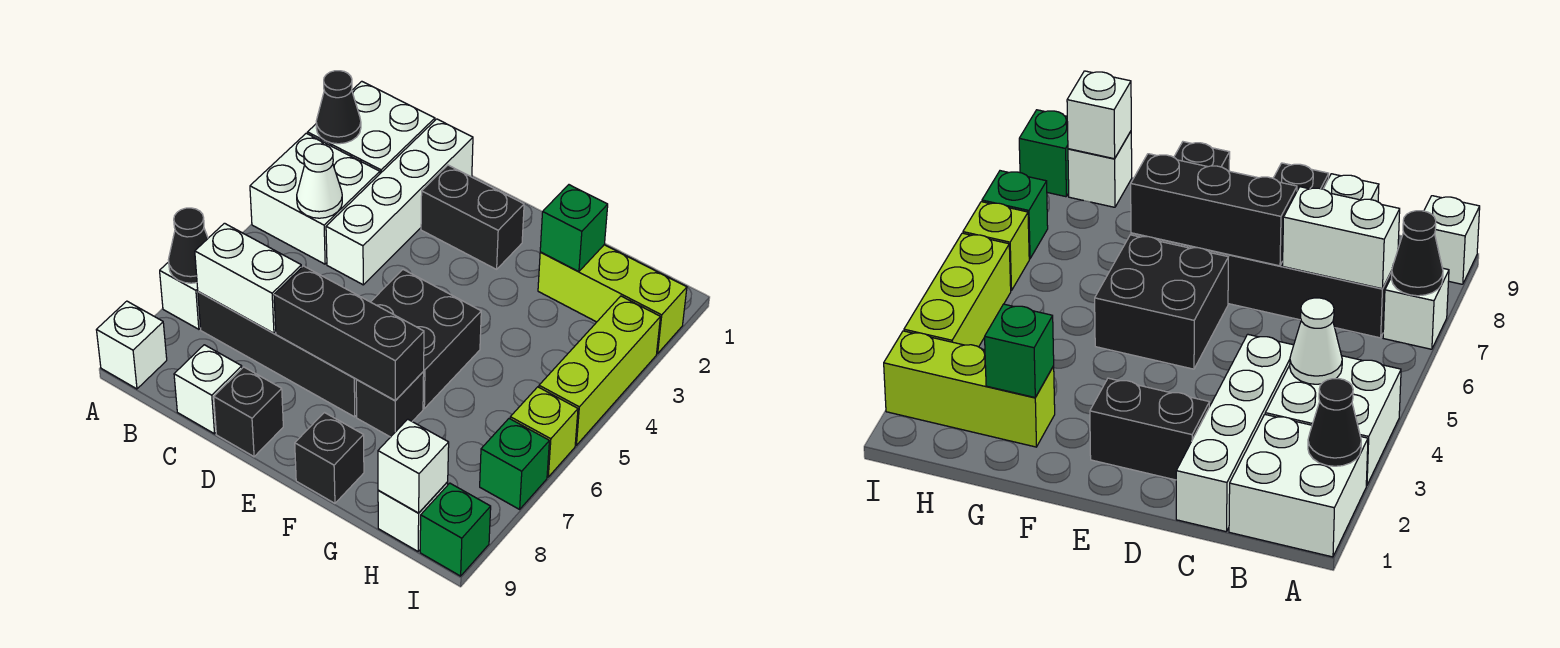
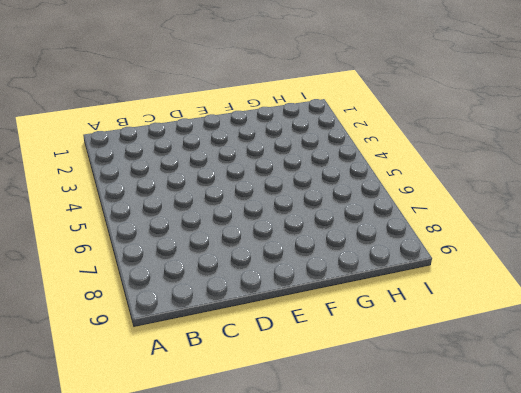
none -> white brick A1:B2 level 1
none -> white brick A3:B4 level 1
none -> white brick A7 level 1

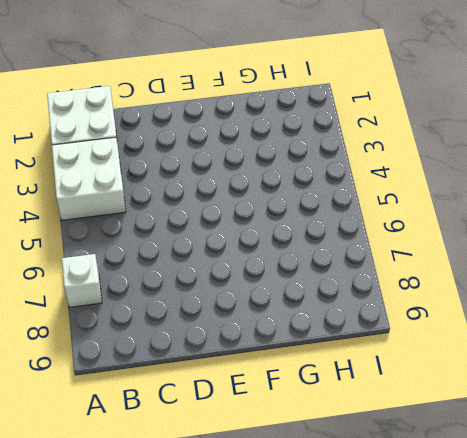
none -> white brick A9 level 1
none -> black brick B7:E7 level 1
none -> white brick C1:C4 level 1

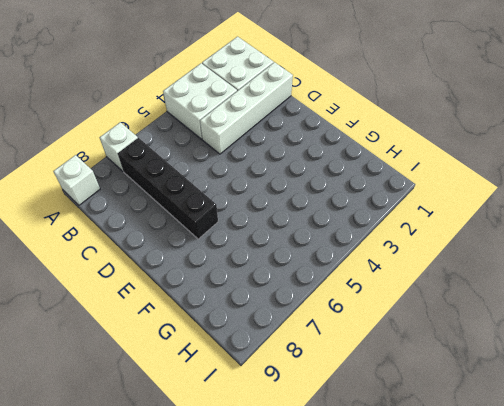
none -> white brick C9 level 1
none -> black brick D2:E2 level 1
none -> black brick D9 level 1

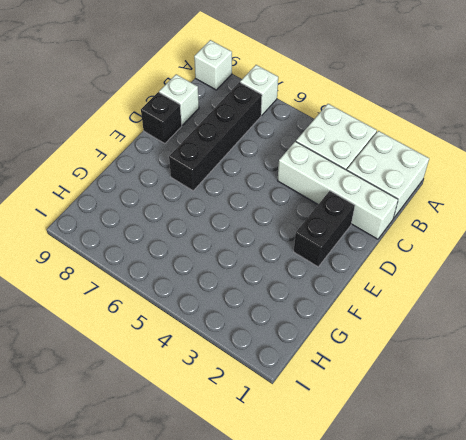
none -> black brick E5:F6 level 1
none -> black brick F7 level 1
none -> black brick F9 level 1

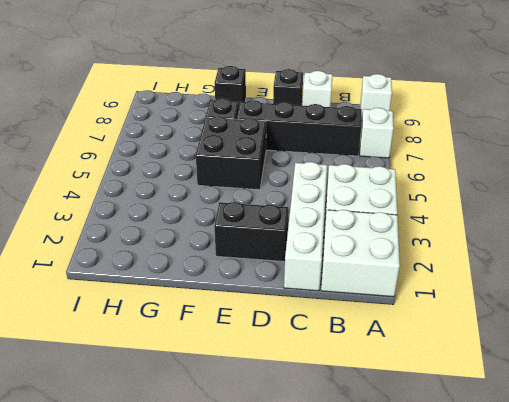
none -> lime brick G2:I2 level 1
none -> white brick H9 level 1
none -> lime brick I3:I5 level 1

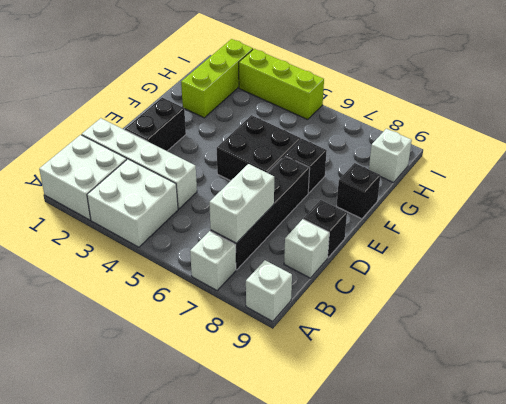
none -> lime brick I6 level 1
none -> green brick I7 level 1
none -> green brick I9 level 1

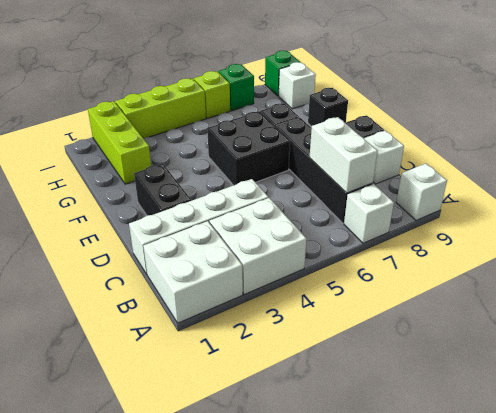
none -> black cone A2 level 2
none -> black cone A7 level 2
none -> white cone B4 level 2

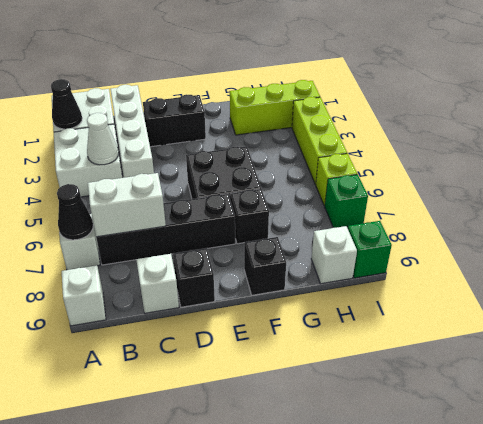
none -> black brick D7:F7 level 2
none -> green brick G2 level 2
none -> white brick H9 level 2

